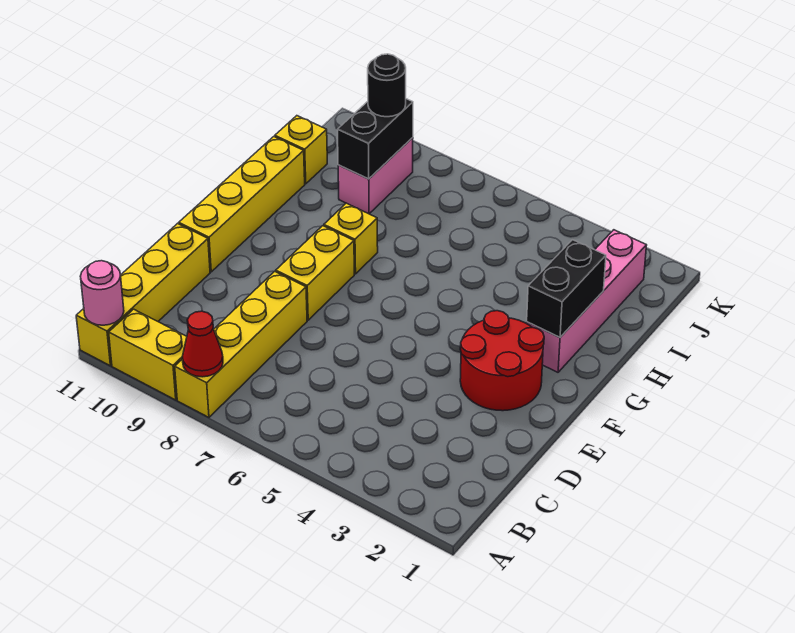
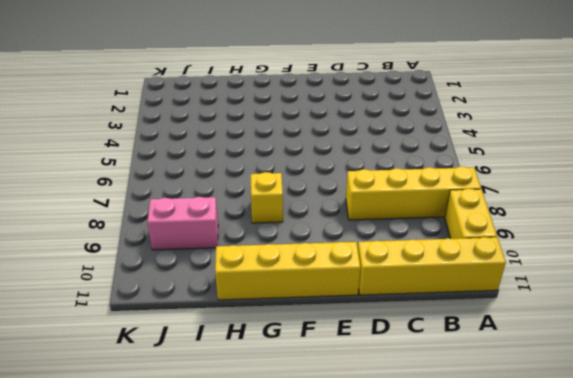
none -> red round brick E2:F3 level 1
none -> yellow brick E8:F8 level 1
none -> pink brick G2:J2 level 1

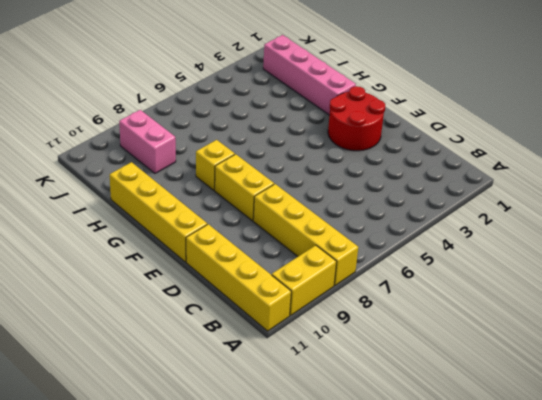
none -> yellow brick I11 level 1
none -> red cone A8 level 2
none -> pink round brick A11 level 2

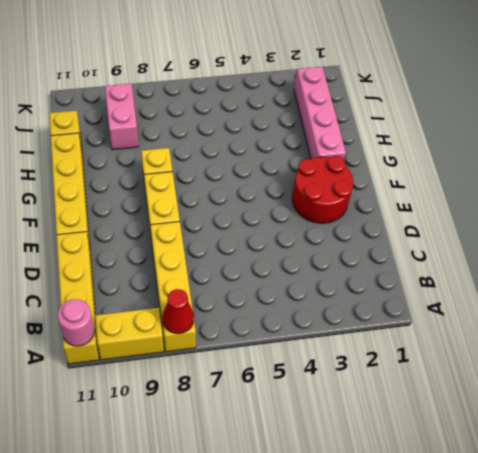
none -> black brick G2:H2 level 2
none -> black brick I9:J9 level 2
none -> black round brick J9 level 3

